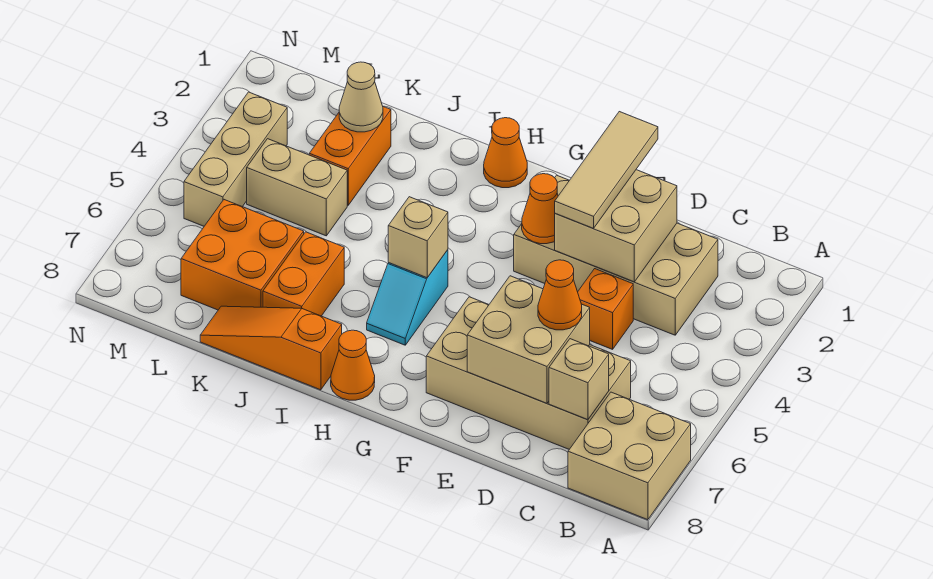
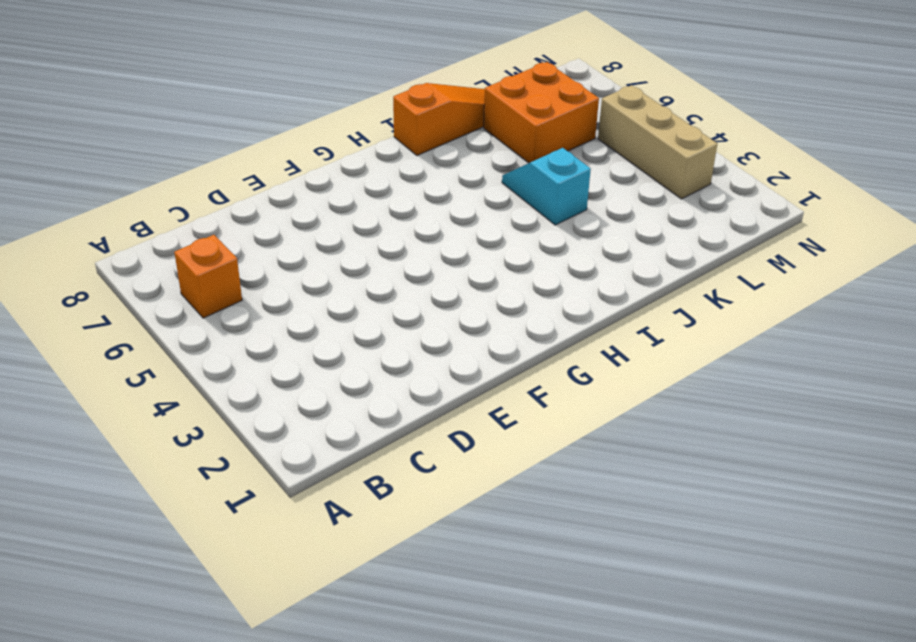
orange brick B6 level 1 -> orange brick D4 level 1
cyan slope J4:J5 level 1 top 4 -> cyan slope H5:H6 level 1 top 5
none -> tan brick A7:B8 level 1
none -> tan brick C2:F3 level 1
none -> tan brick C6:F7 level 1

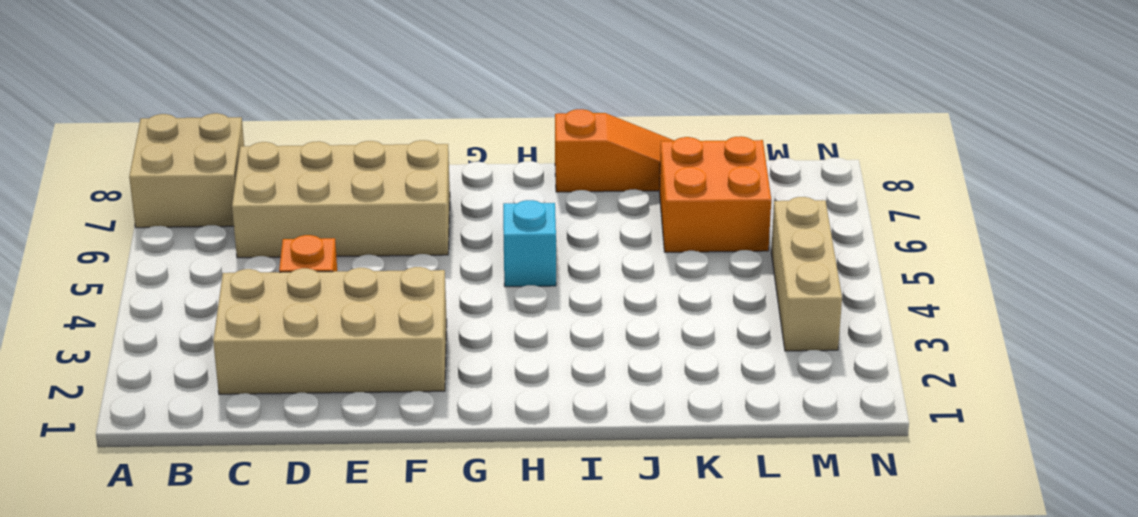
none -> orange cone H1 level 1
none -> orange cone H8 level 1
none -> orange brick J6:J7 level 1

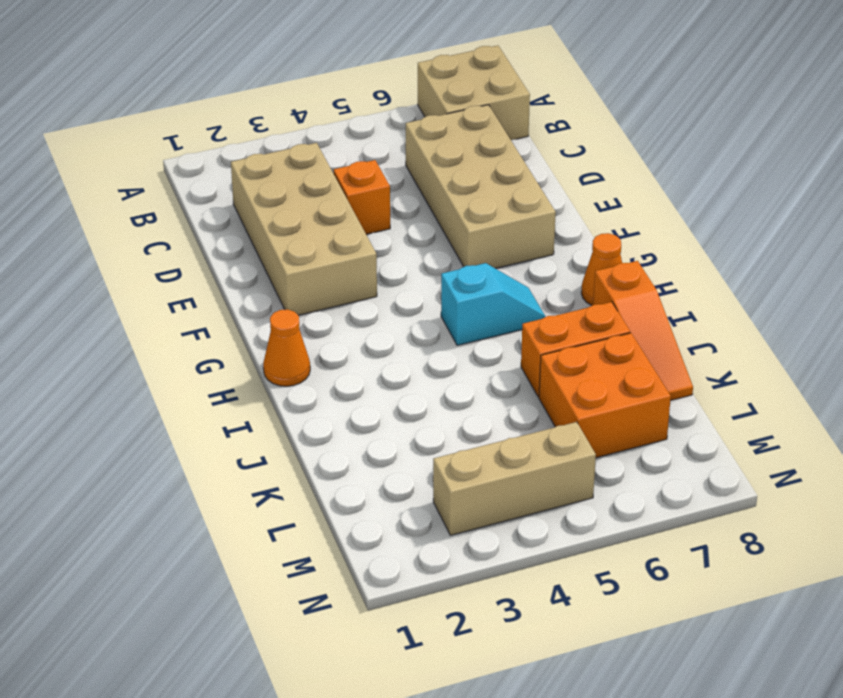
none -> orange brick K2:K3 level 1
none -> tan brick K4:L4 level 1
none -> tan brick C7 level 2

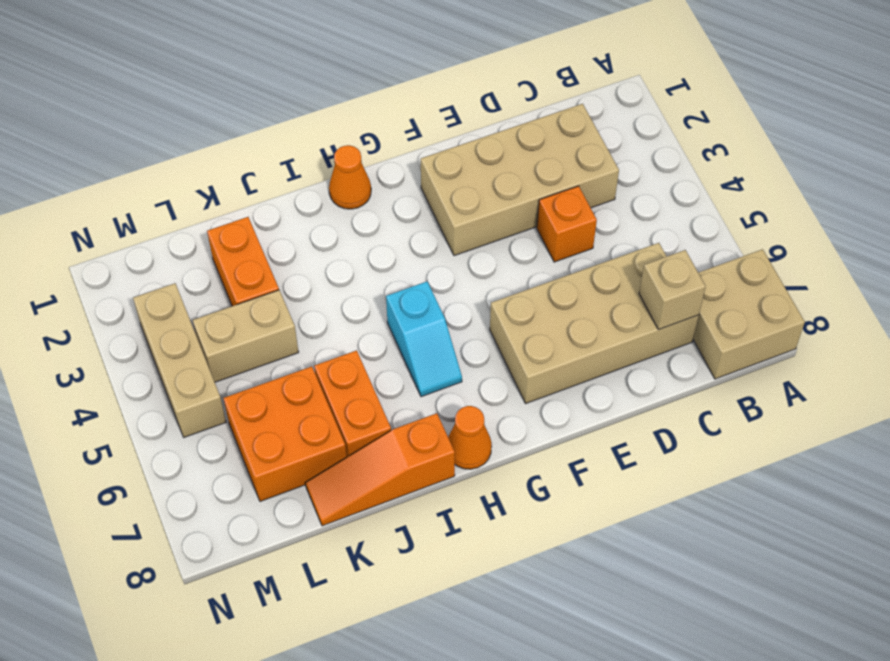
none -> tan brick D2:E3 level 2
none -> tan brick D6:E7 level 2
none -> orange cone F3 level 2

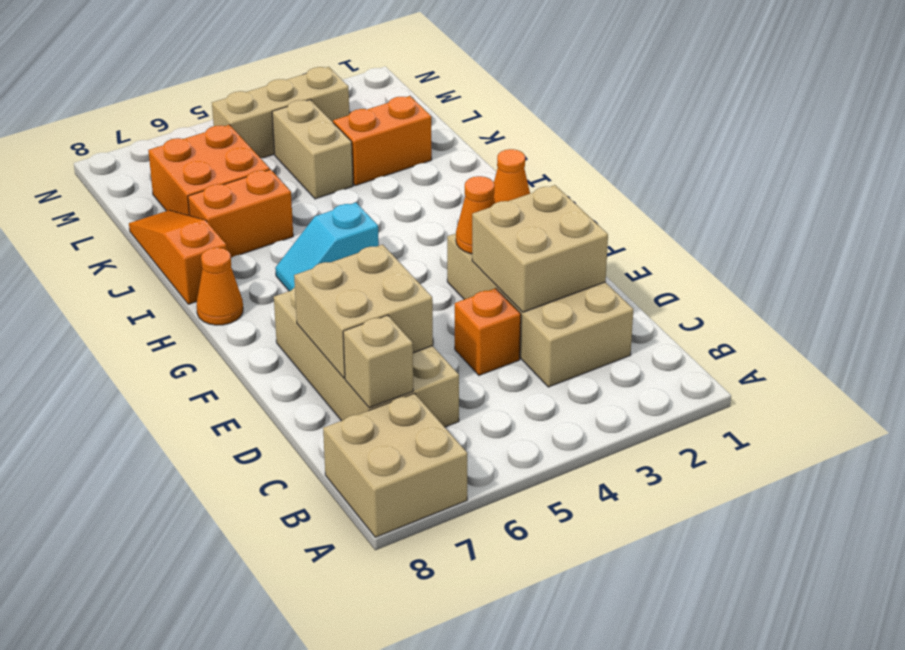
none -> tan brick H5 level 2
none -> tan cone K2 level 2
none -> orange cone D6 level 3

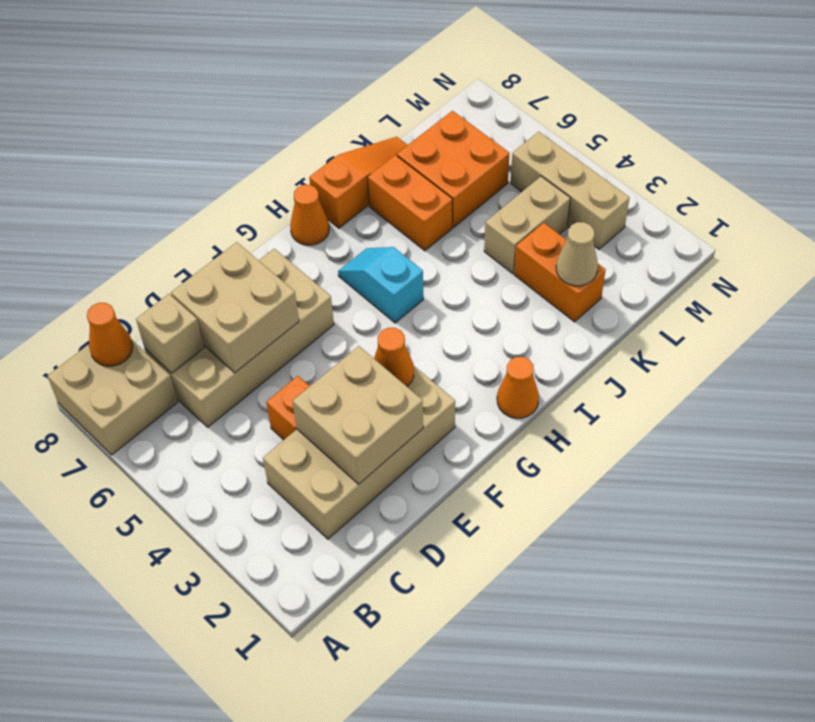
orange cone B8 level 2 -> orange cone D6 level 3
none -> tan brick H5 level 2
none -> tan tile E1:E3 level 3

